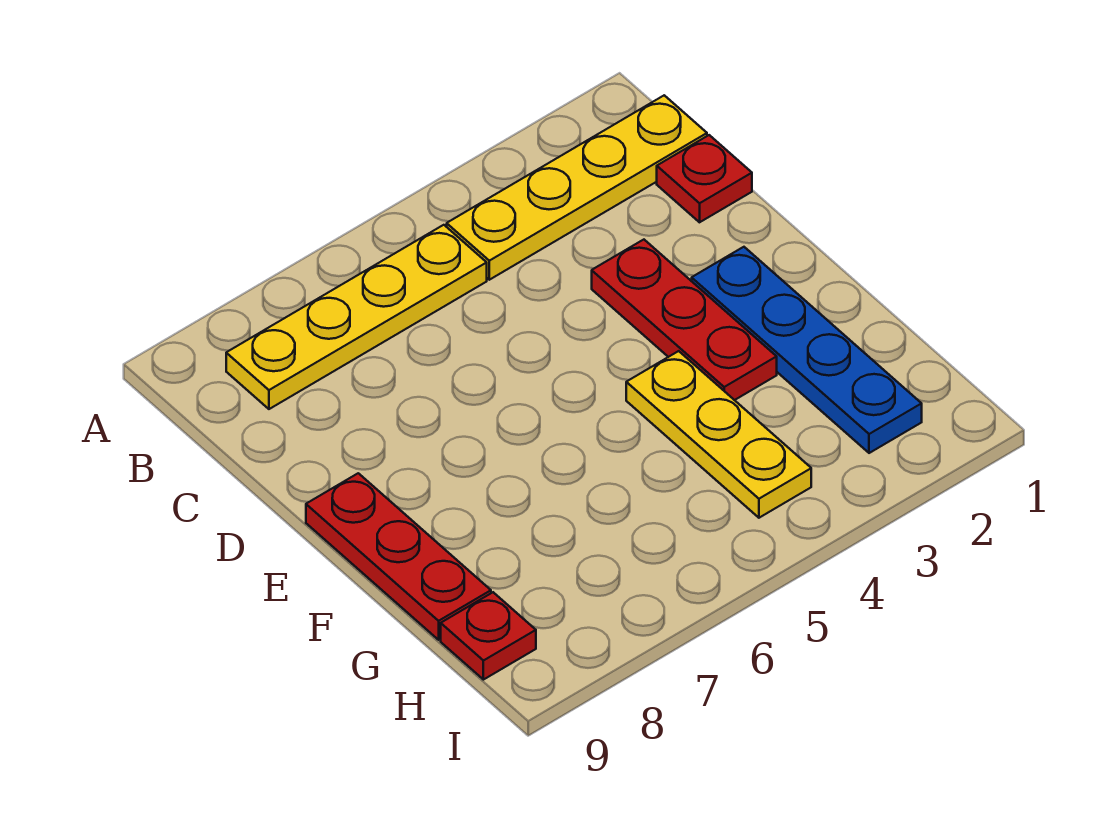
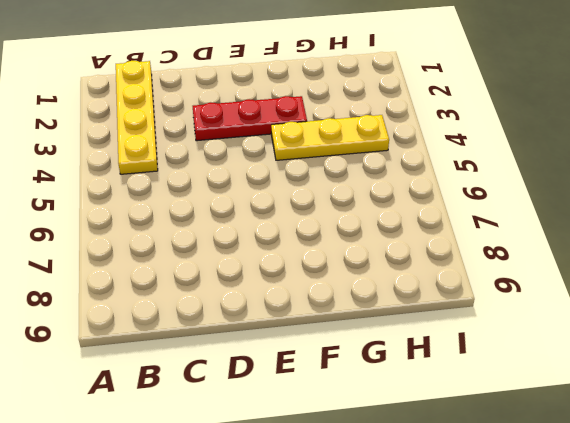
none -> yellow plate B5:B8 level 1
none -> red plate C1 level 1

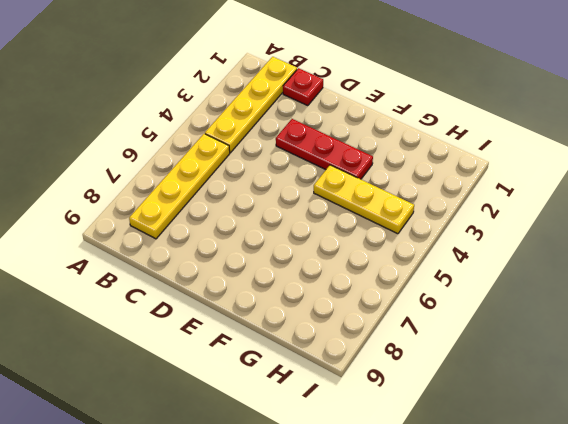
none -> blue plate E2:H2 level 1
none -> red plate E9:G9 level 1

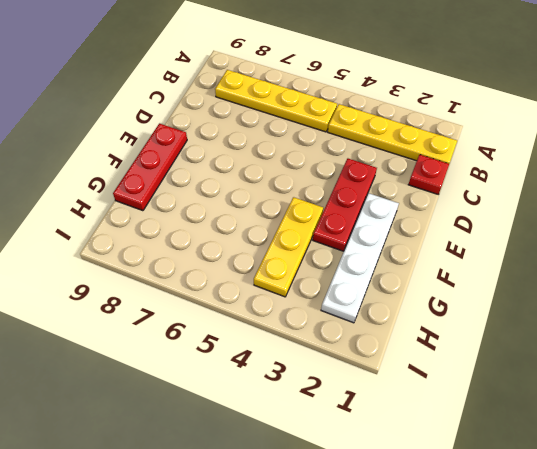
white plate E2:H2 level 1 -> blue plate E2:H2 level 1
none -> red plate H9 level 1

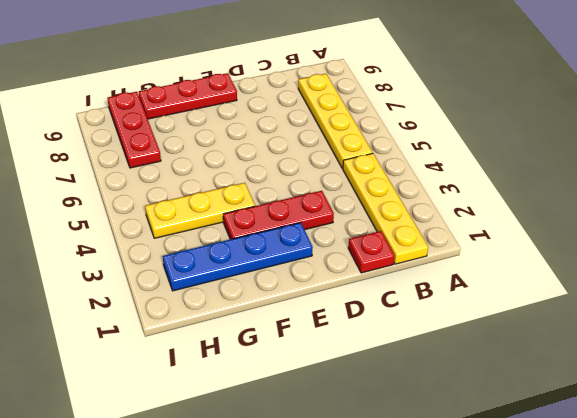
red plate H7:H9 level 1 -> red plate H9 level 1

